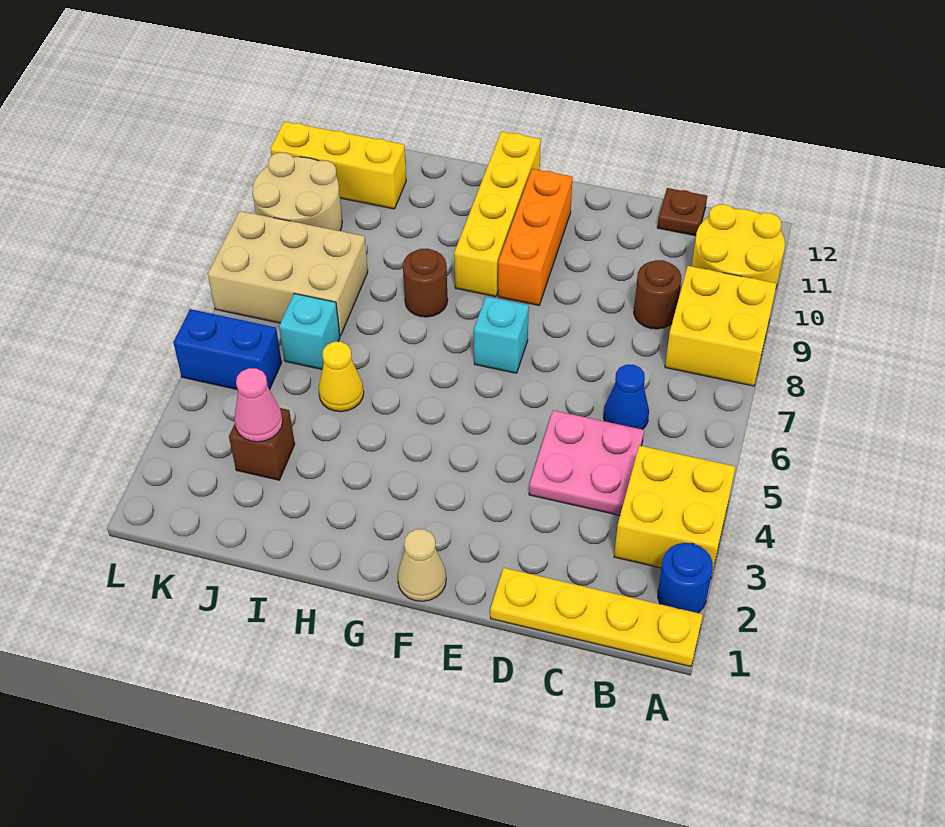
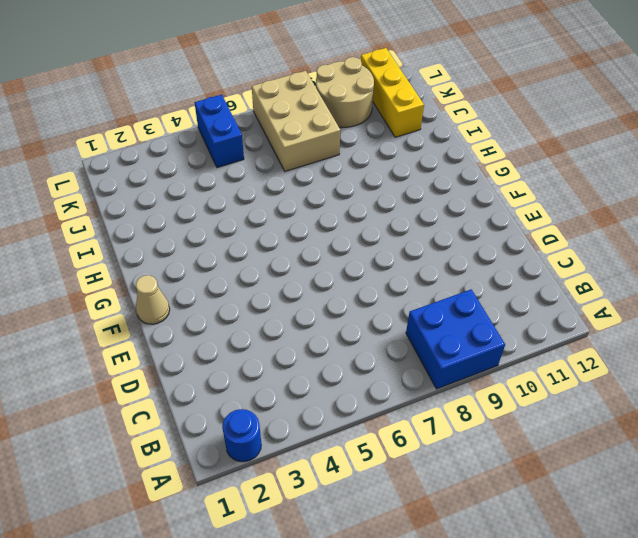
blue brick A8:B9 level 1 -> yellow brick A8:B9 level 1
none -> yellow plate A1:D1 level 1
none -> yellow brick A3:B4 level 1
none -> yellow round brick A10:B11 level 1

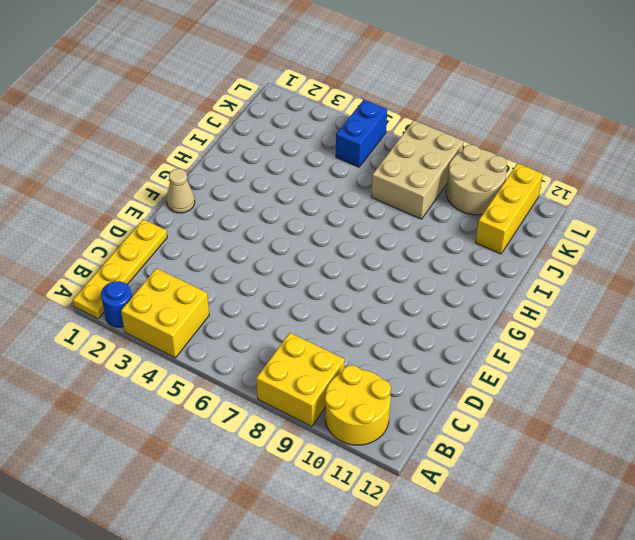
none -> pink plate C4:D5 level 1
none -> blue cone C6 level 1
none -> brown round brick C9 level 1

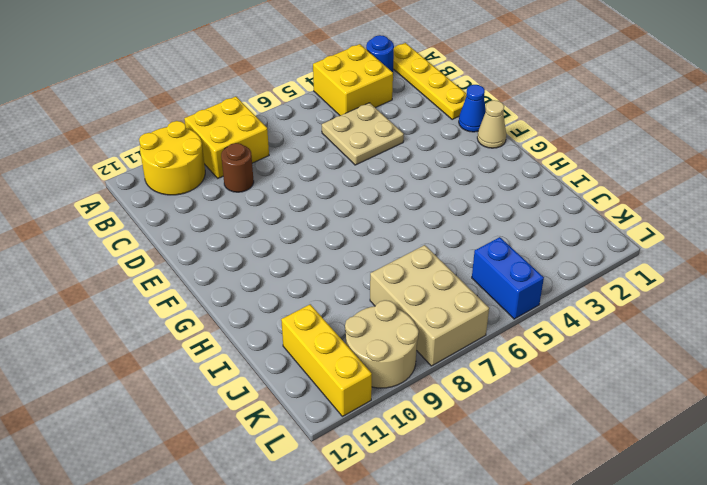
tan plate C4:D5 level 1 -> pink plate C4:D5 level 1
blue cone E1 level 1 -> blue cone C6 level 1
none -> brown plate C12 level 1
none -> cyan brick F7 level 1
none -> orange brick F9:F11 level 1

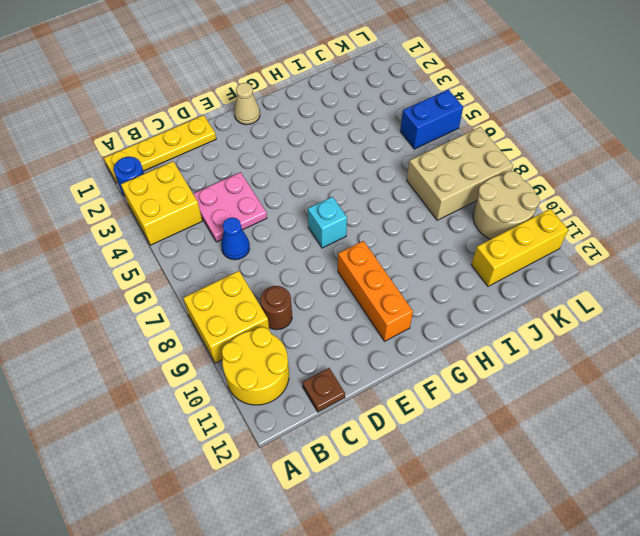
none -> yellow brick G9:G12 level 1
none -> brown round brick H8 level 1
none -> yellow cone I5 level 1

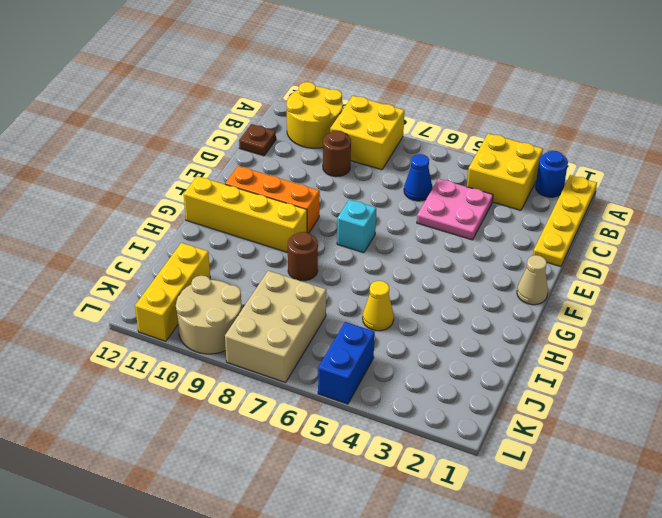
none -> brown brick J3 level 1
none -> cyan brick J6 level 1
none -> pink cone J3 level 2

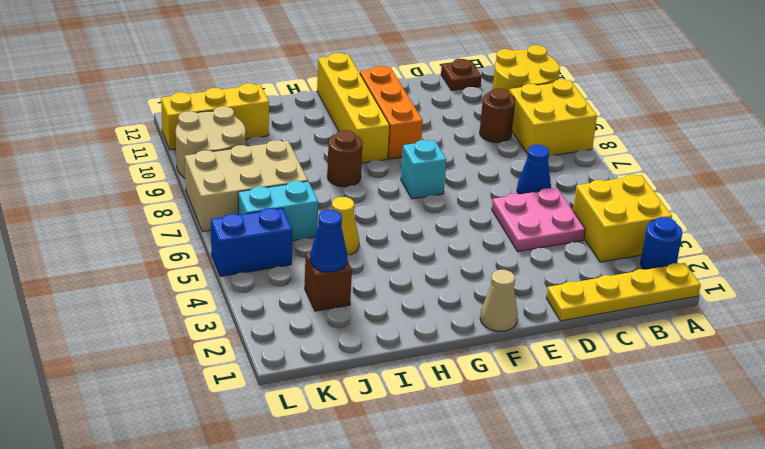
blue cone J3 level 2 -> pink cone J3 level 2
cyan brick J6:K6 level 1 -> cyan brick J6 level 1

